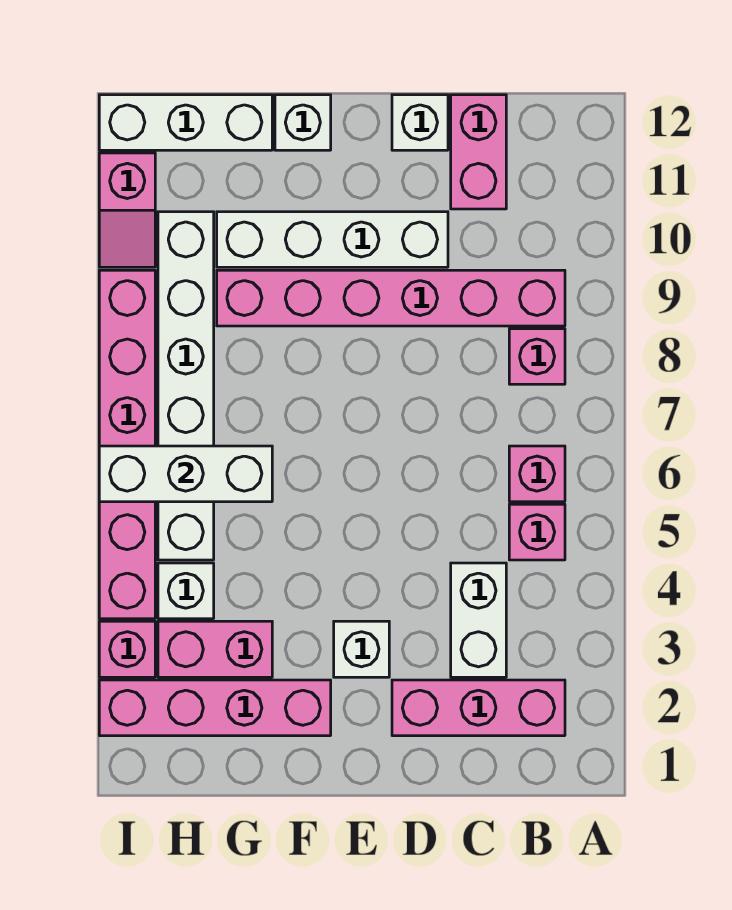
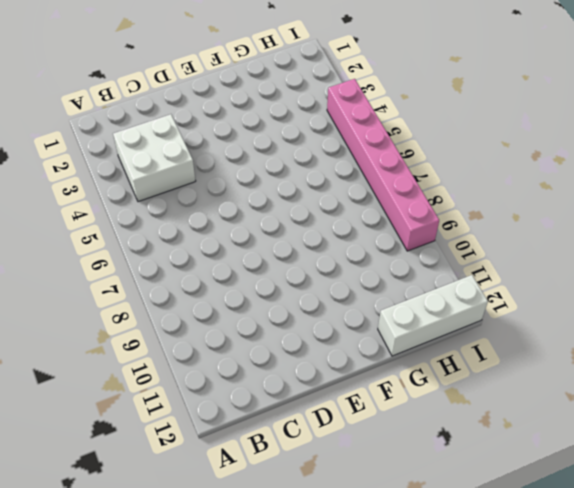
white brick B3:C4 level 1 -> white brick C3:C4 level 1
none -> pink brick B2:D2 level 1
none -> pink brick B5 level 1
none -> pink brick B6 level 1

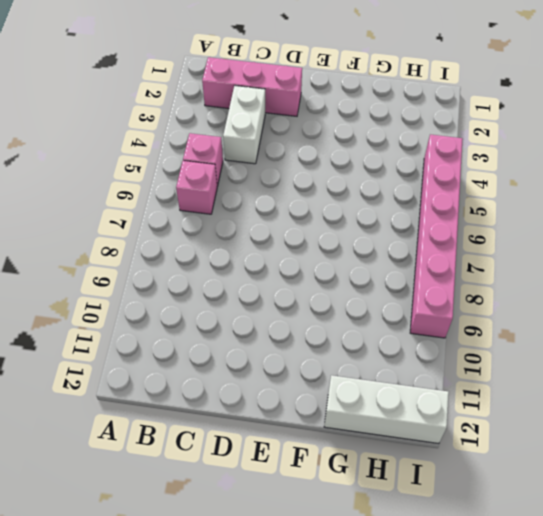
none -> pink brick B8 level 1
none -> pink brick B9:G9 level 1
none -> pink brick C11:C12 level 1

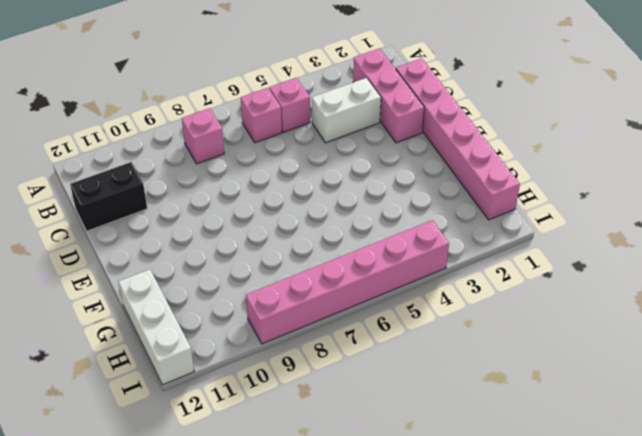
pink brick C1:H1 level 1 -> pink brick B9:G9 level 1
black brick C11:C12 level 1 -> pink brick C11:C12 level 1
none -> white brick D10:G10 level 1
none -> white brick D12 level 1
none -> white brick E3 level 1

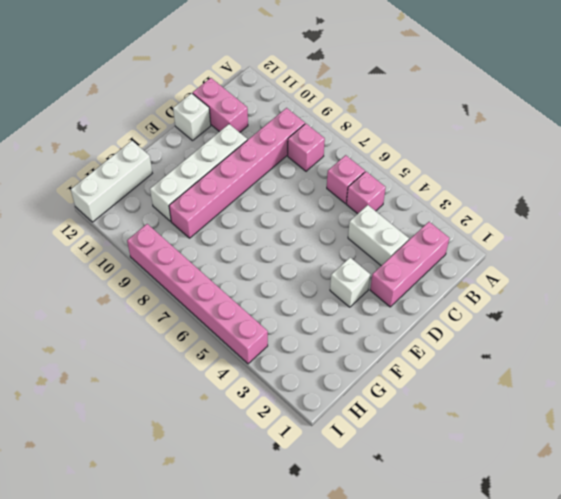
none -> pink brick F2:I2 level 1
none -> white brick F12 level 1
none -> pink brick G3:H3 level 1

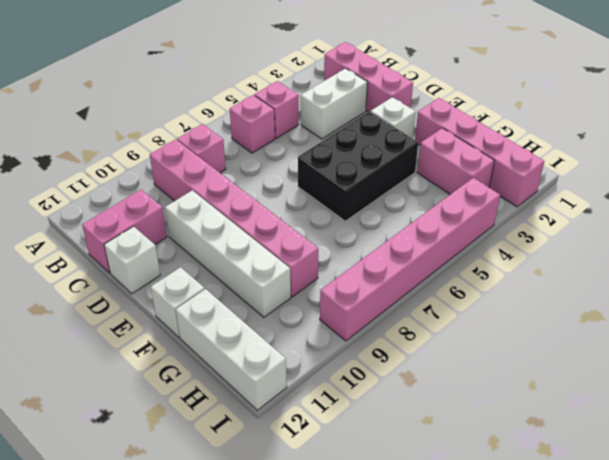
black brick E4:F6 level 1 -> none
none -> white brick H4 level 1
none -> white brick H5:H10 level 1
none -> pink brick I3 level 1

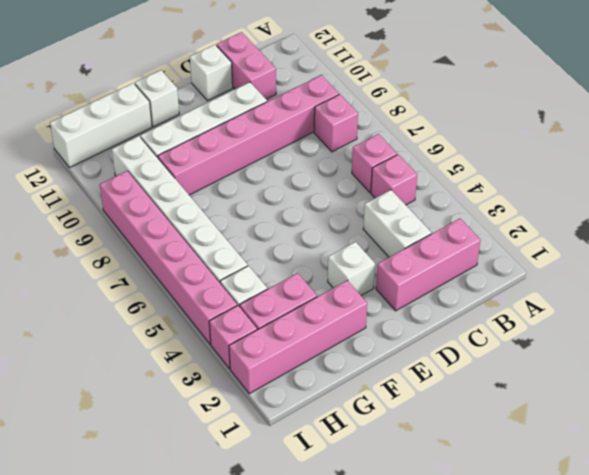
none -> pink slope I10:I11 level 1 top 11
none -> white brick G6:I6 level 2

